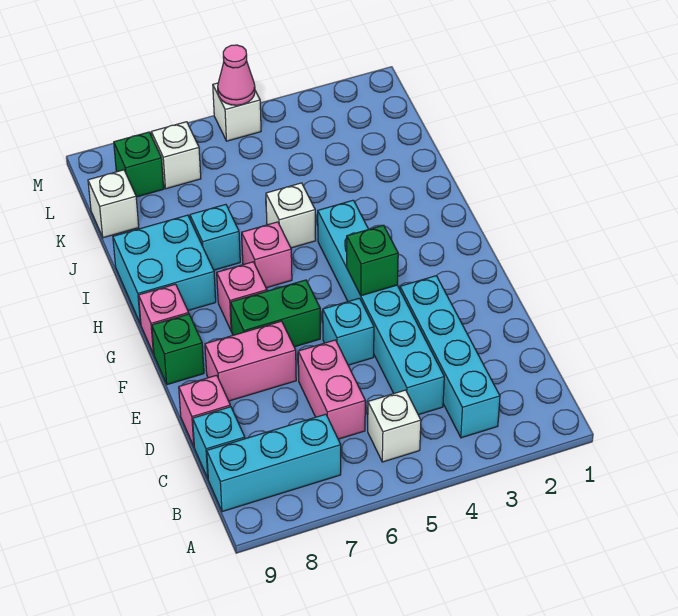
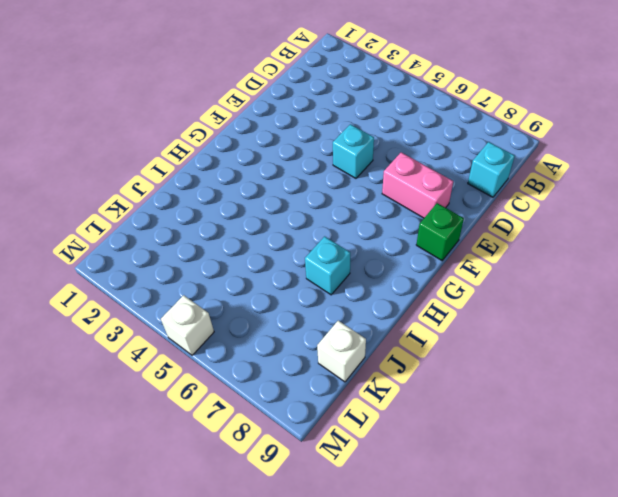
none -> cyan brick B3:E3 level 1
none -> white brick B5 level 1
none -> cyan brick B7:B9 level 1

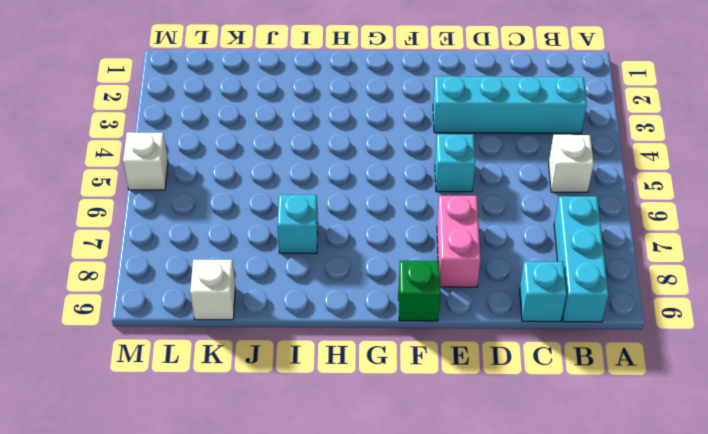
none -> cyan brick C4:H4 level 1
none -> pink brick C6:D6 level 1
none -> pink brick D9 level 1

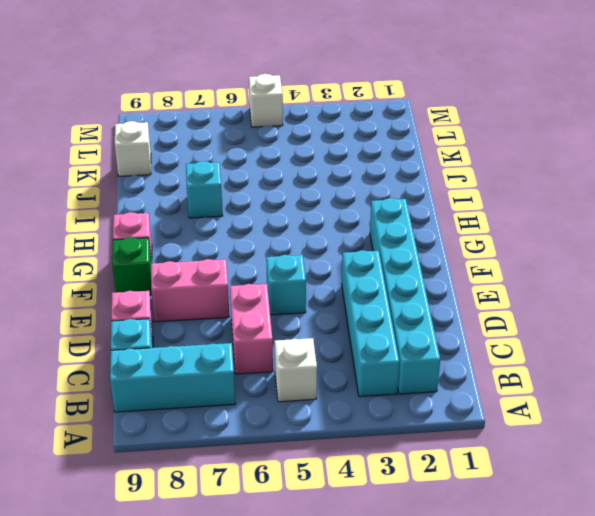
cyan brick B2:G2 level 1 -> cyan brick C4:H4 level 1
none -> green brick F6:F7 level 1
none -> pink brick G7 level 1
none -> pink brick H6 level 1

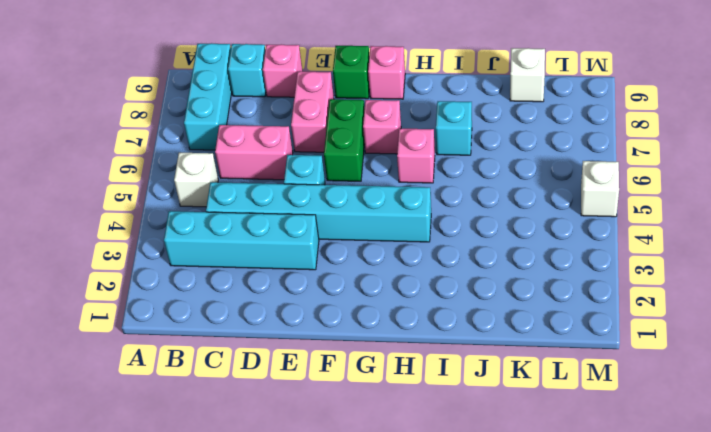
none -> cyan brick H8:I9 level 1
none -> white brick I5 level 1
none -> white brick L7 level 1

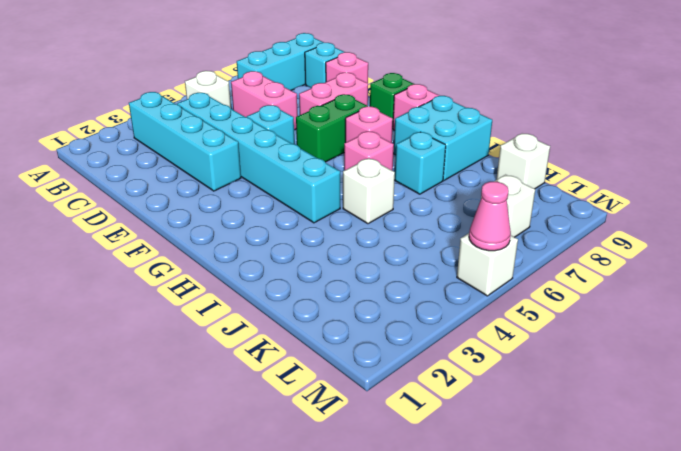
none -> green brick L8 level 1
none -> green brick F4 level 2

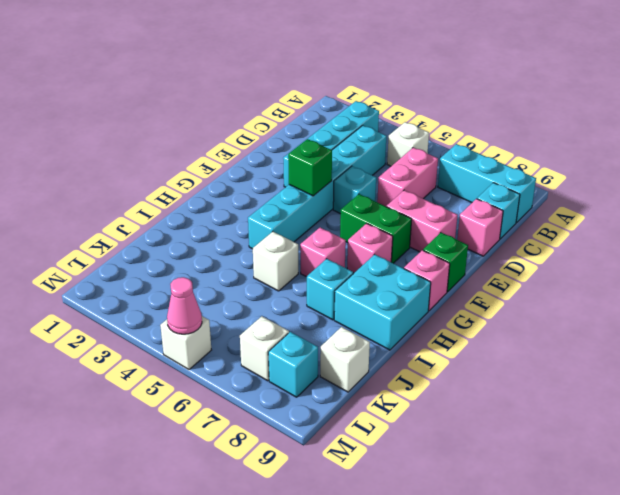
cyan brick L8 level 1 -> green brick L8 level 1

